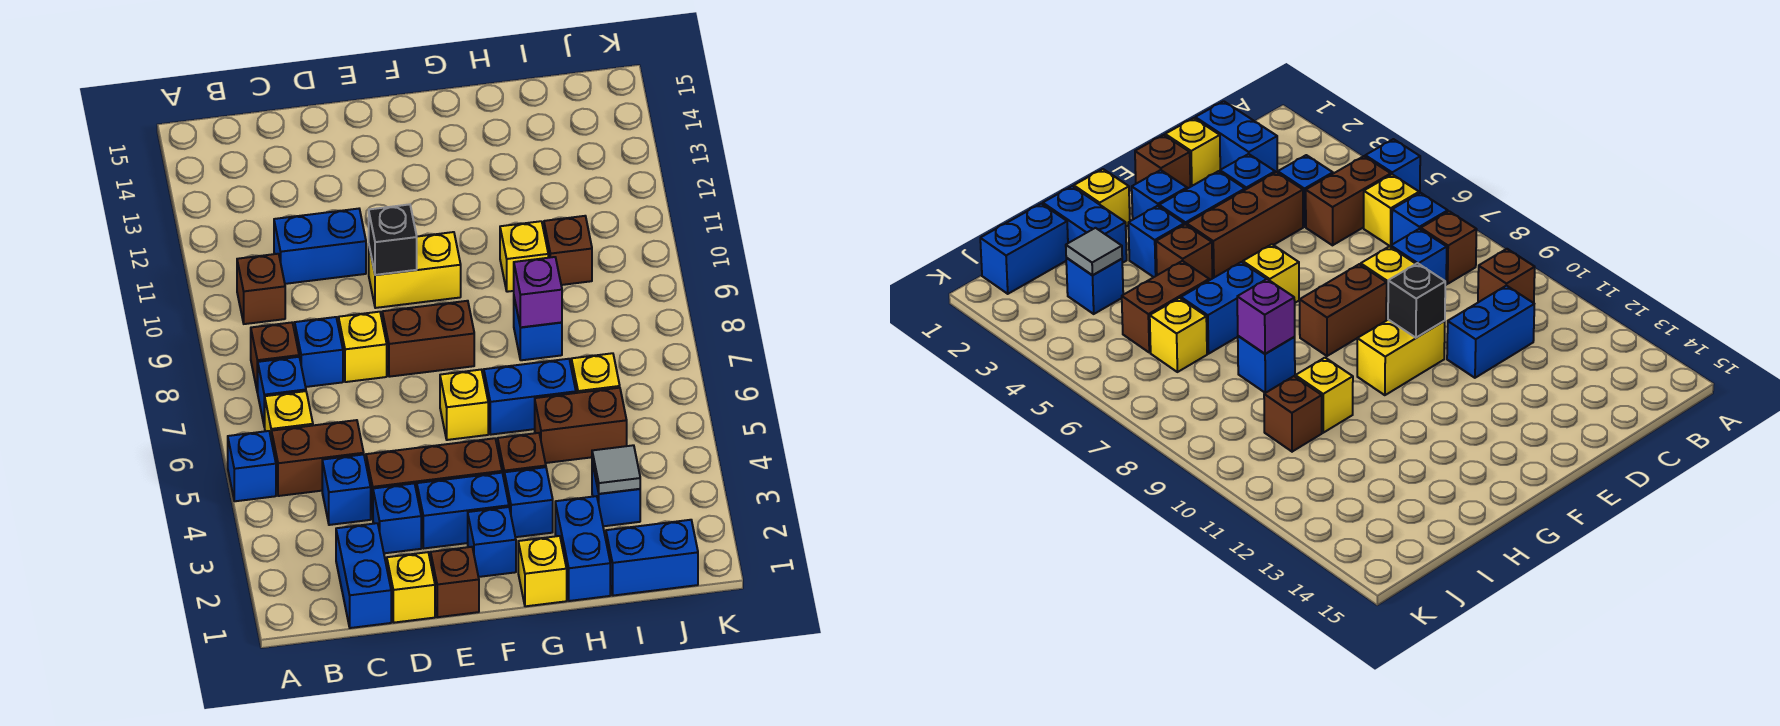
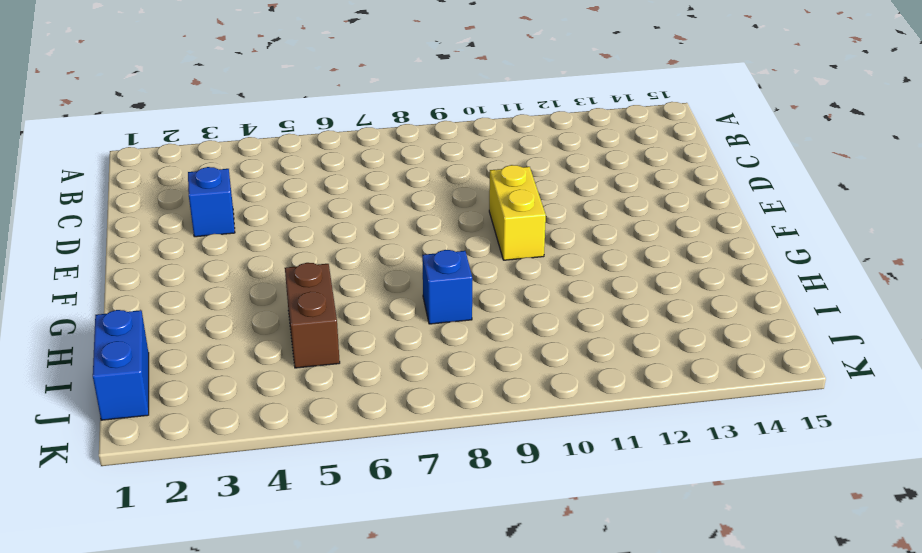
none -> blue brick A5 level 1
none -> brown brick B5:C5 level 1
none -> yellow brick B6 level 1
none -> blue brick B7 level 1

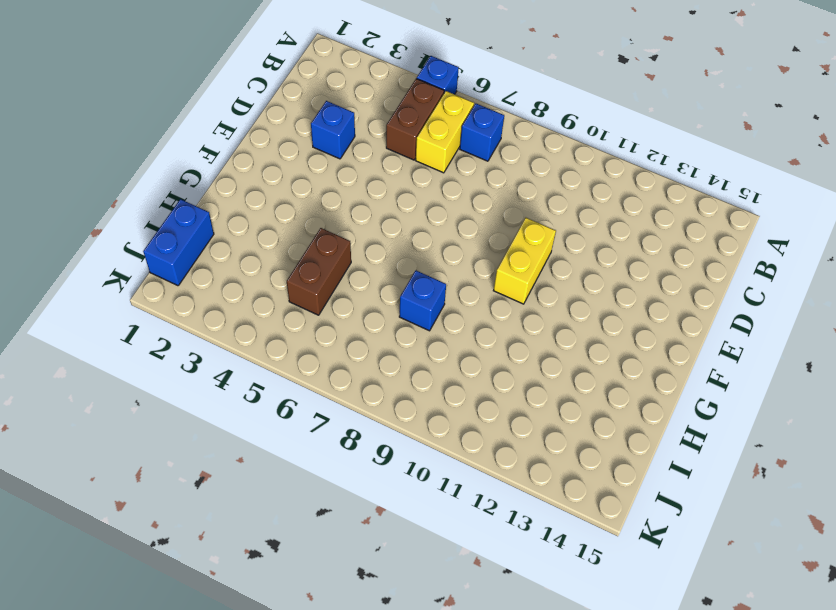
yellow brick B6:C6 level 1 -> yellow brick B6 level 1
none -> brown brick B8 level 1
none -> brown brick B10 level 1
none -> blue brick C1:C2 level 1
none -> blue brick C4 level 1

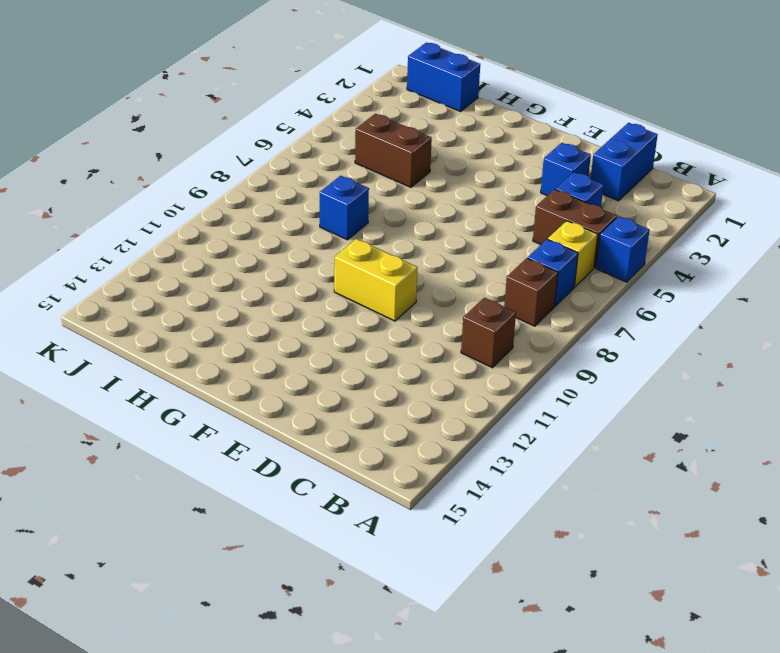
none -> blue brick C8 level 1
none -> blue brick C11:D11 level 1
none -> yellow brick D1 level 1
none -> brown brick D4:F4 level 1

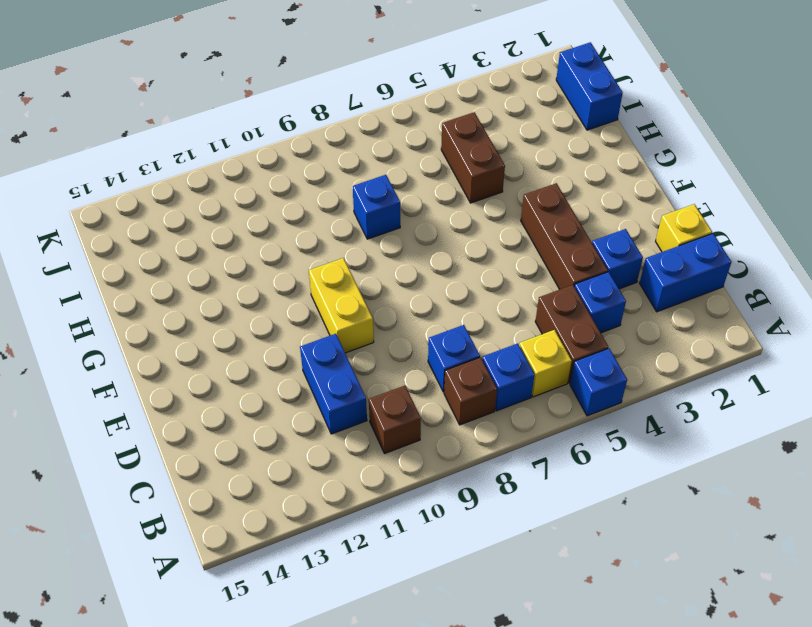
none -> yellow brick D8 level 1
none -> brown brick E1 level 1
none -> blue brick E3:F3 level 1
none -> brown brick E8:F8 level 1

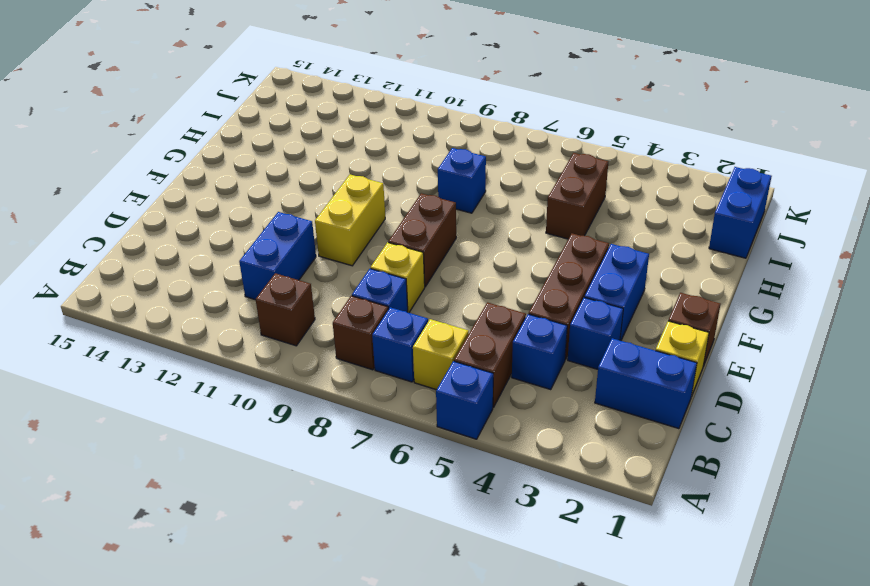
none -> blue brick F2 level 1
none -> yellow brick F6 level 1
none -> yellow brick G1 level 1
none -> blue brick G3 level 1

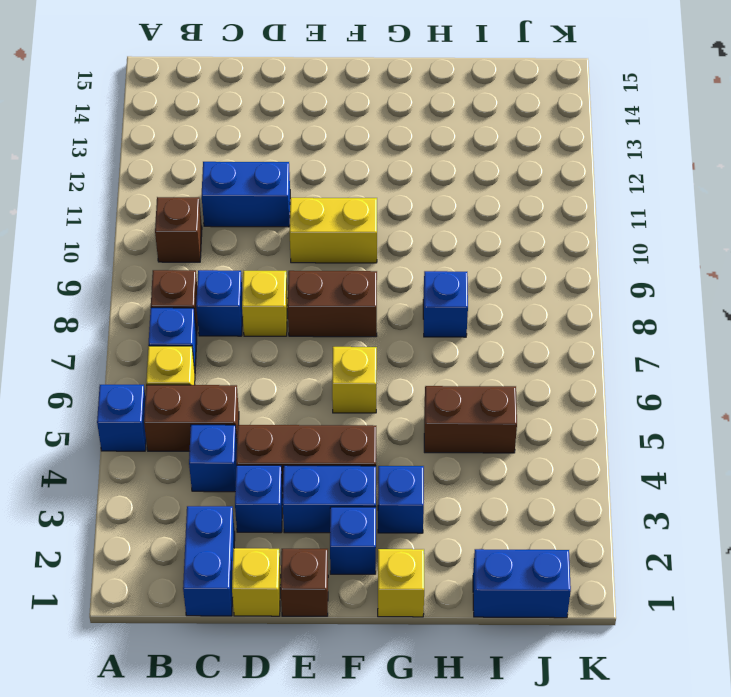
none -> brown brick G4 level 1
none -> blue brick G6:H6 level 1
none -> blue brick H1:H2 level 1
none -> yellow brick H10 level 1

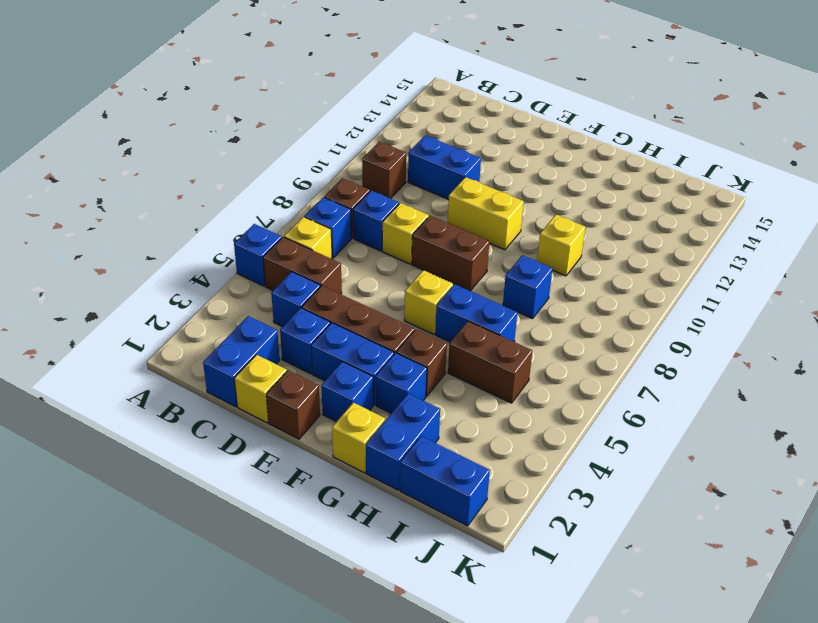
none -> blue brick I3 level 1
none -> yellow brick I6 level 1
none -> brown brick I10 level 1
none -> black brick E10 level 2

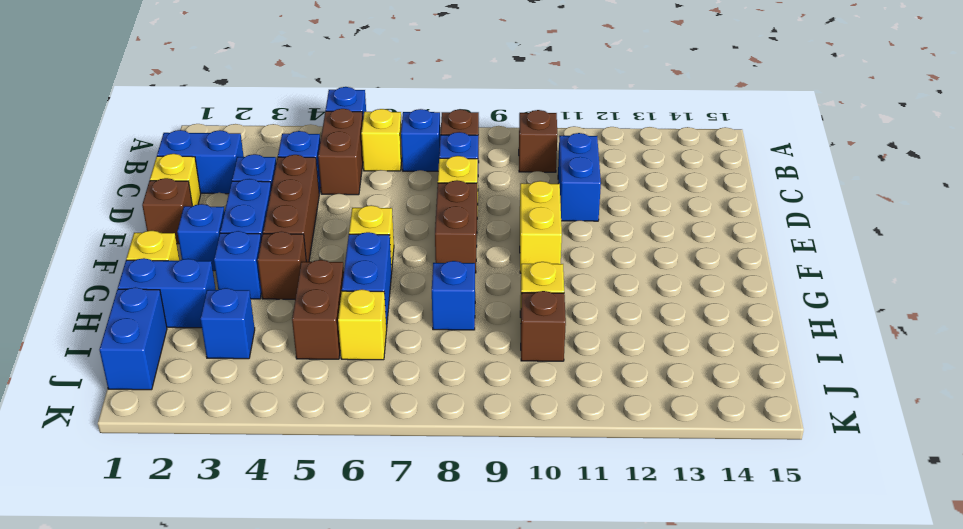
none -> black brick E10 level 2
none -> purple brick H8 level 2
none -> grey tile I3 level 2

